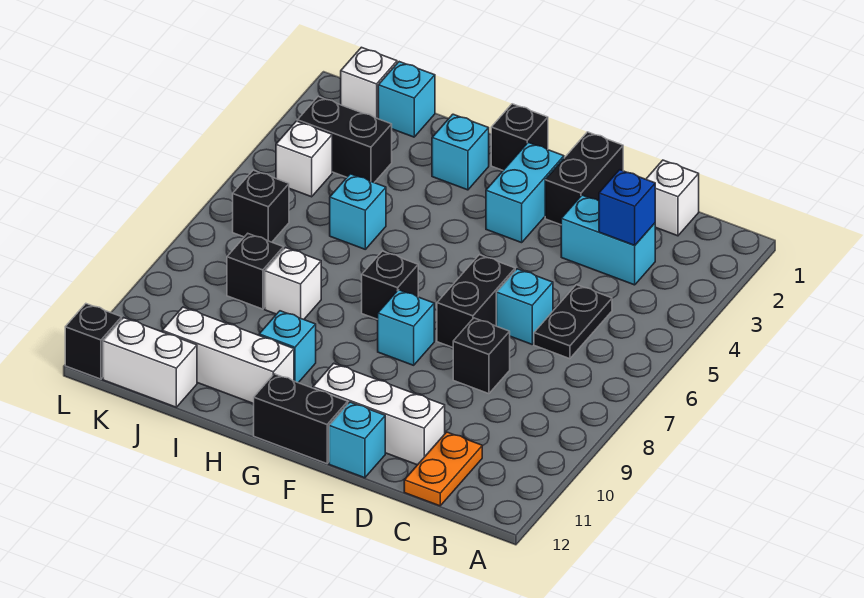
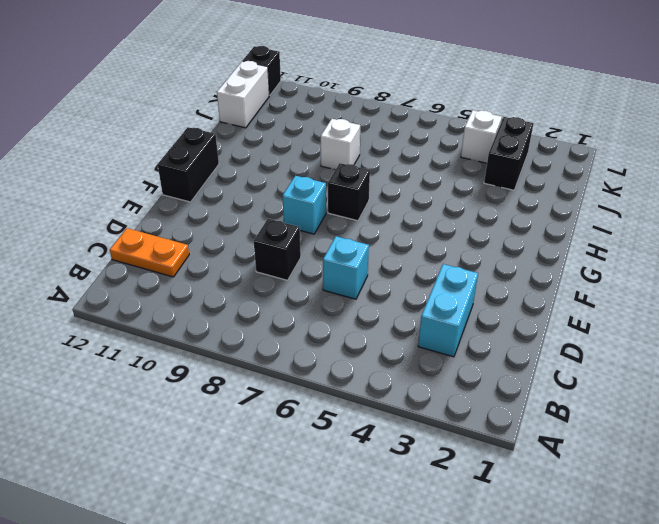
none -> white brick C1 level 1
none -> black plate C5:C6 level 1
none -> white brick D11:F11 level 1

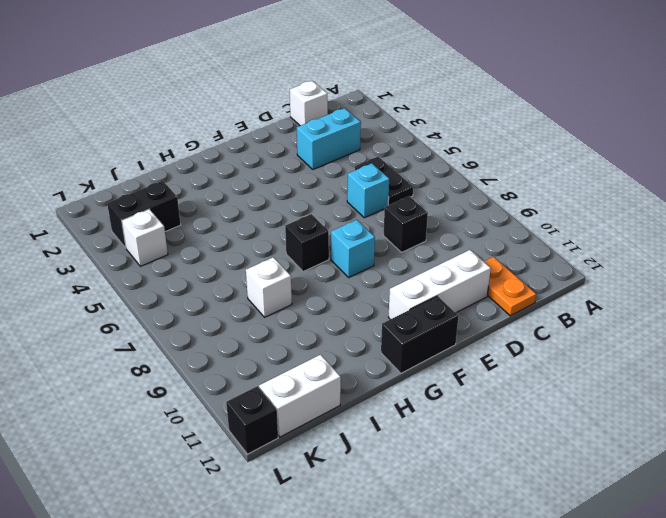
none -> black brick E1:E2 level 1
none -> black brick E6:E7 level 1
none -> cyan brick E12 level 1

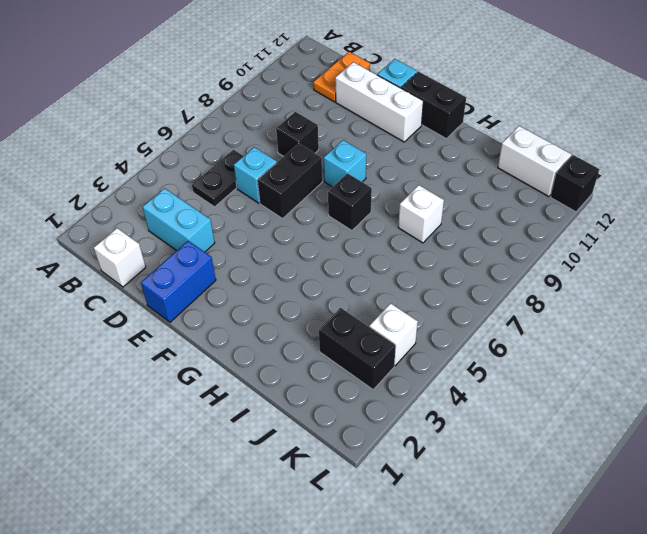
blue brick E1:E2 level 1 -> black brick E1:E2 level 1
none -> cyan brick F2:F3 level 1
none -> black brick G1 level 1
none -> cyan brick H2 level 1

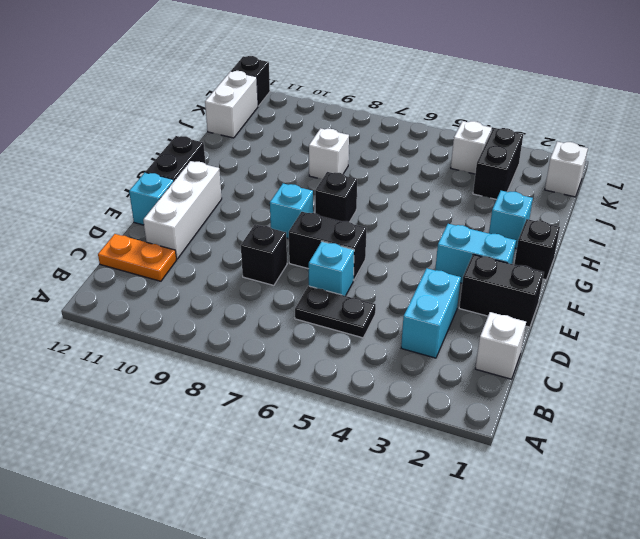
none -> cyan brick H10 level 1
none -> white brick H11:J11 level 1
none -> cyan brick I5 level 1

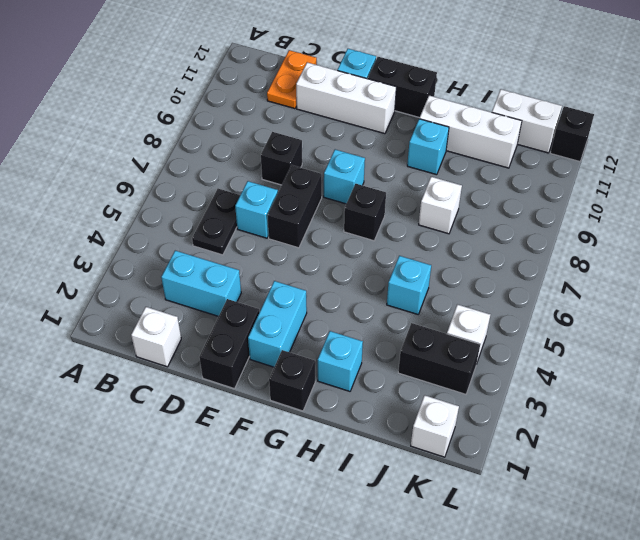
none -> cyan brick J1 level 1
none -> black brick J8 level 1
none -> black brick K6 level 1

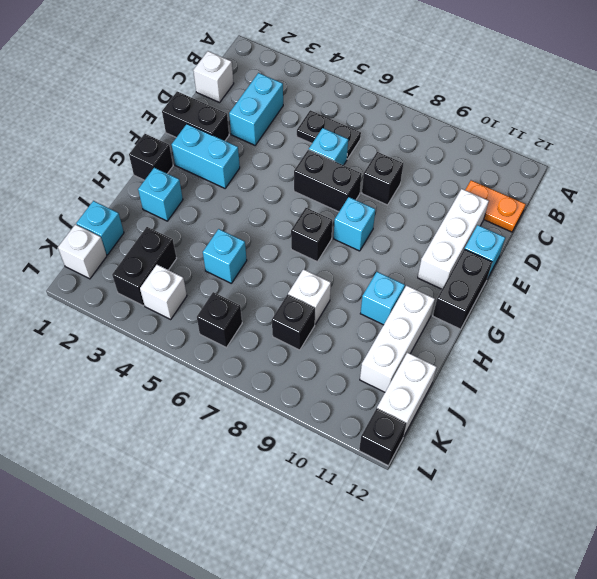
none -> blue brick C3 level 2

